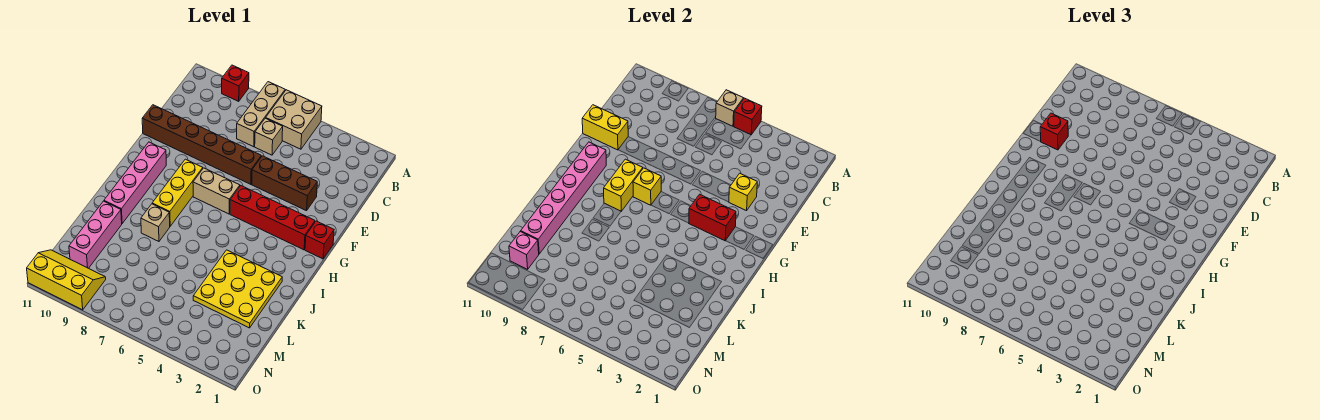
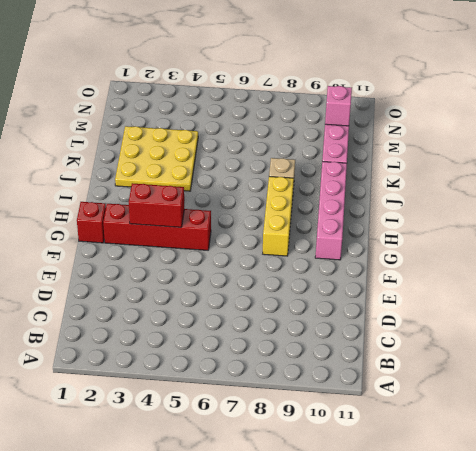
none -> tan brick A5:B6 level 1
none -> tan brick A7:C7 level 1
none -> red brick A9 level 1

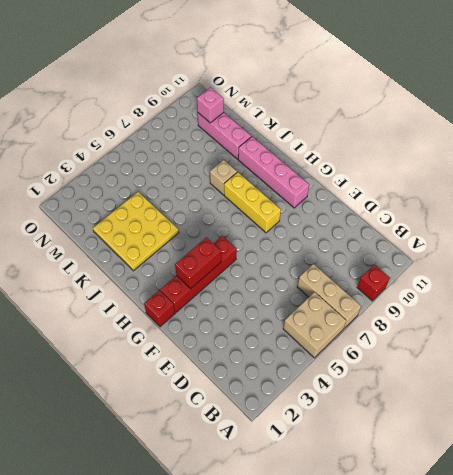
none -> tan brick C6 level 1
none -> brown brick E3:E5 level 1
none -> brown brick E6:E11 level 1

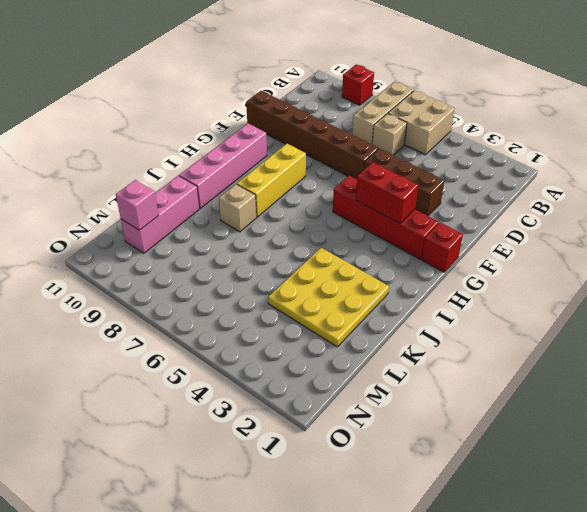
none -> tan brick G6:G7 level 1
none -> yellow slope N9:O11 level 1 top O
none -> red brick A5 level 2

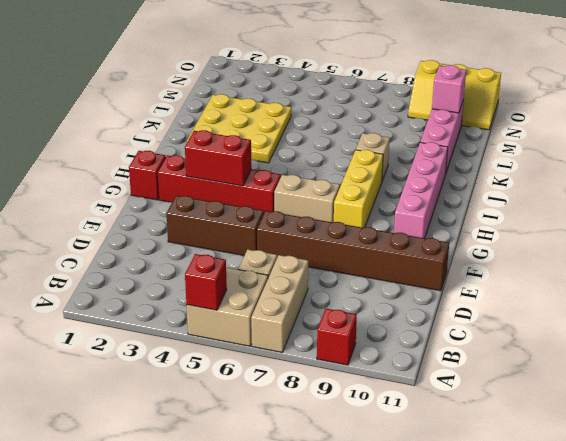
none -> tan brick A6 level 2
none -> yellow brick E3 level 2
none -> yellow brick E10:E11 level 2

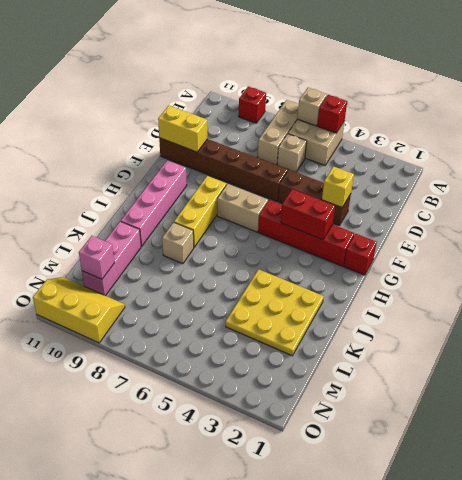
none -> yellow brick G7 level 2
none -> yellow brick G8:H8 level 2
none -> pink brick G10:L10 level 2

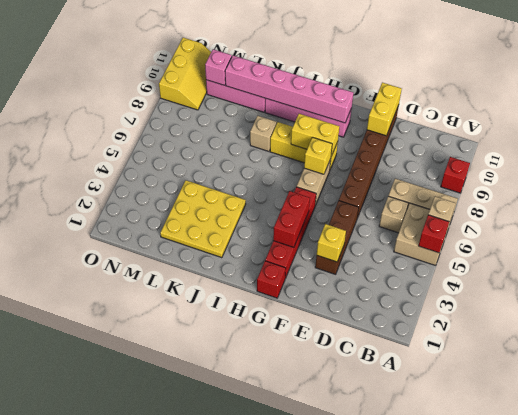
none -> red brick E10 level 3

